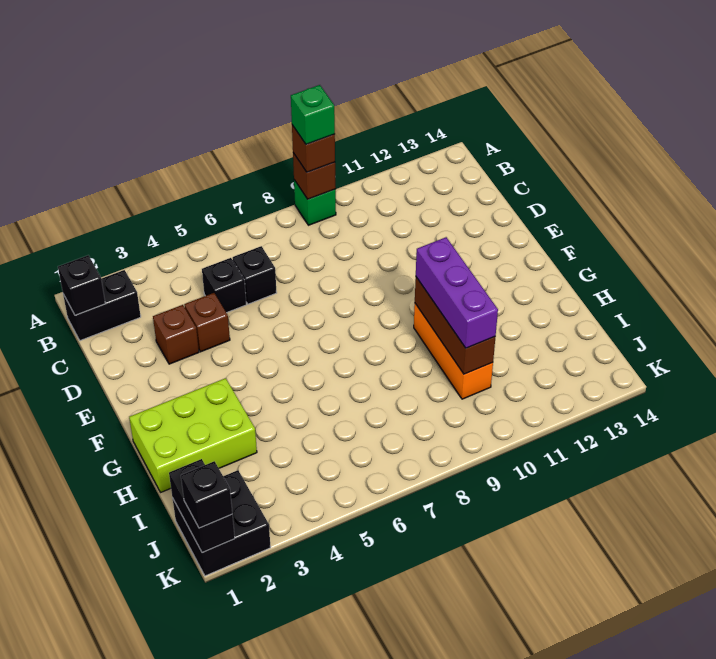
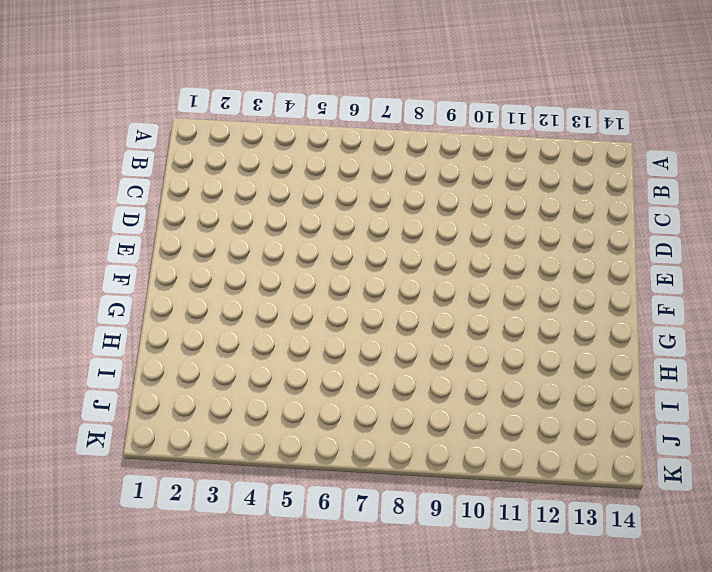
none -> green brick A9 level 1
none -> black brick B1:B2 level 1
none -> black brick C5 level 1

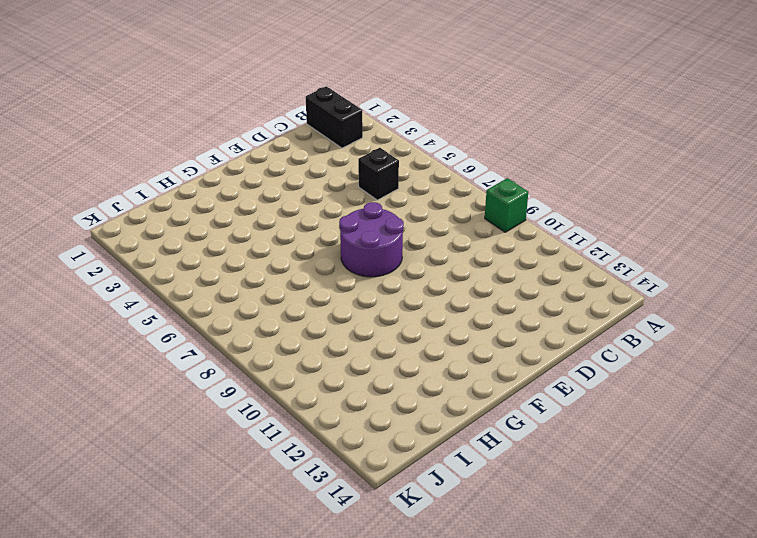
purple round brick E7:F8 level 1 -> none
none -> black brick C6 level 1
none -> brown brick D3 level 1
none -> brown brick D4 level 1

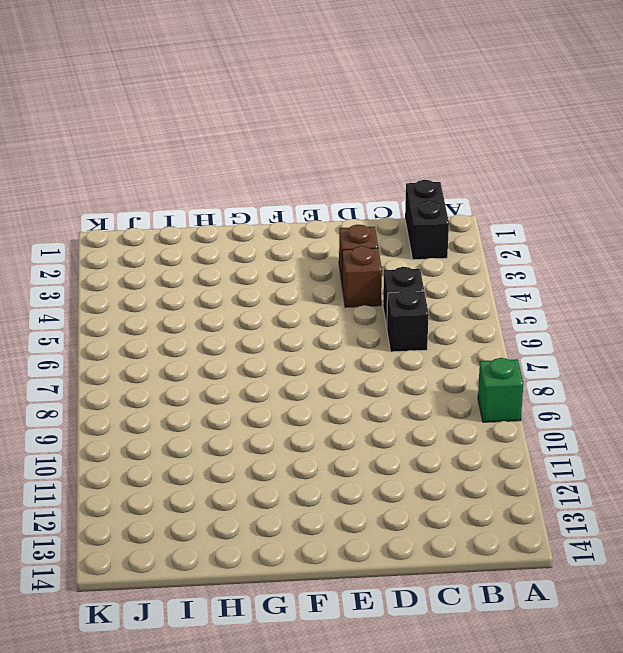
none -> lime brick G1:H3 level 1
none -> orange brick G10:I10 level 1
none -> black brick J1:K2 level 1

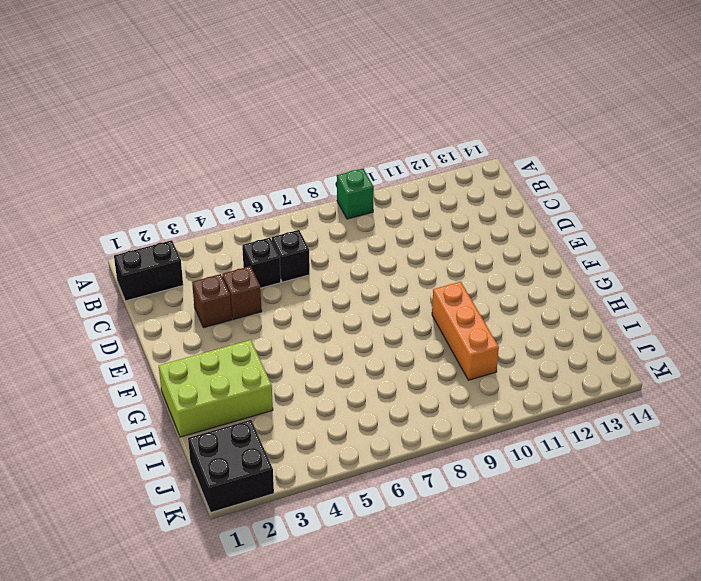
none -> brown brick A9 level 2
none -> black brick B1 level 2
none -> brown brick G10:I10 level 2

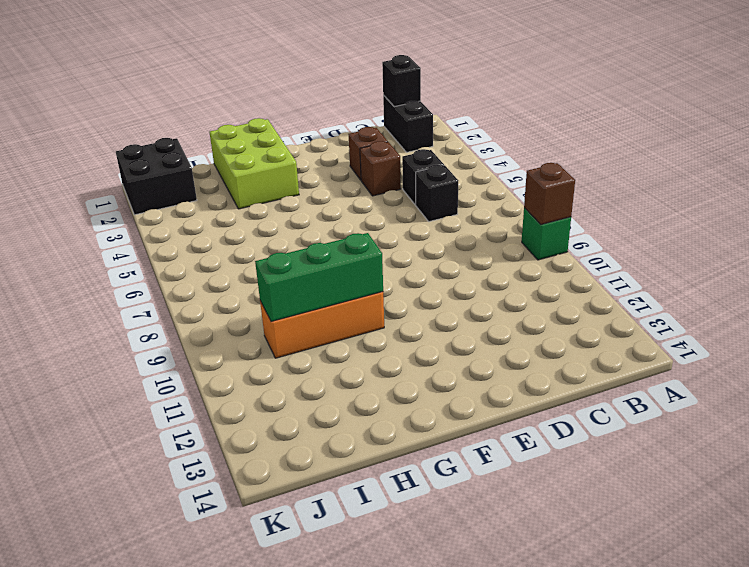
green brick G10:I10 level 2 -> brown brick G10:I10 level 2
none -> black brick J1:K1 level 2
none -> brown brick A9 level 3
none -> purple brick G10:I10 level 3

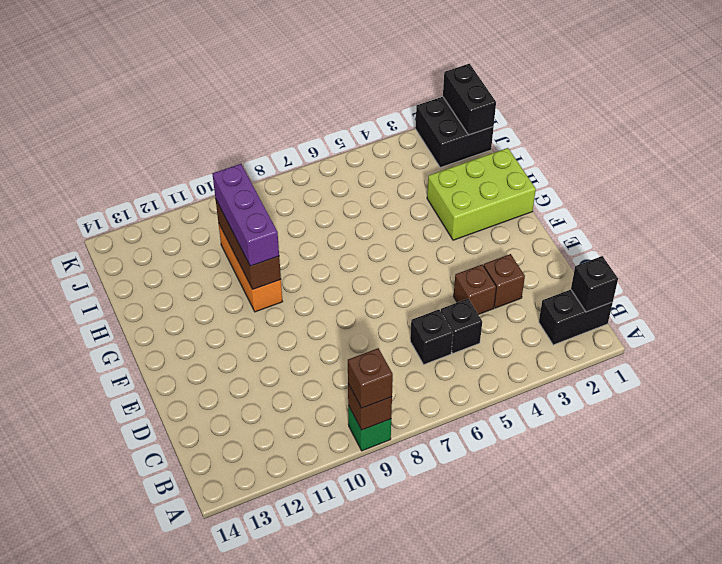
none -> black brick K1 level 3
none -> green brick A9 level 4

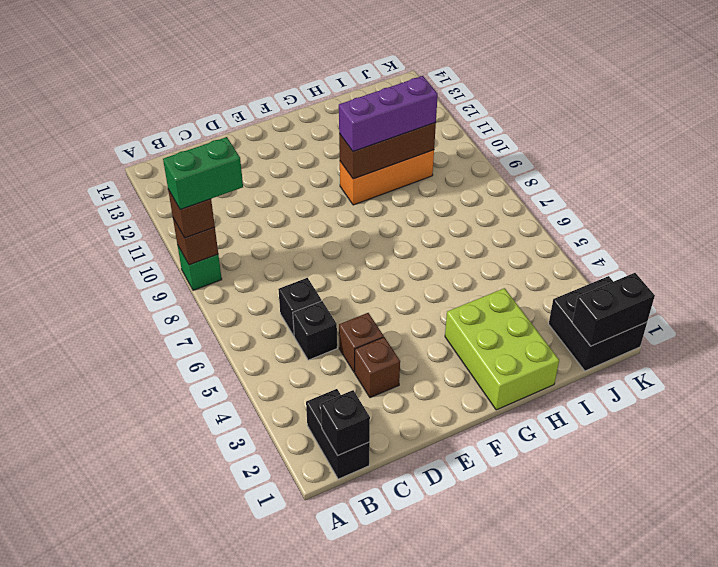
green brick A9:B9 level 4 -> green brick A9 level 4
none -> black brick K1 level 3

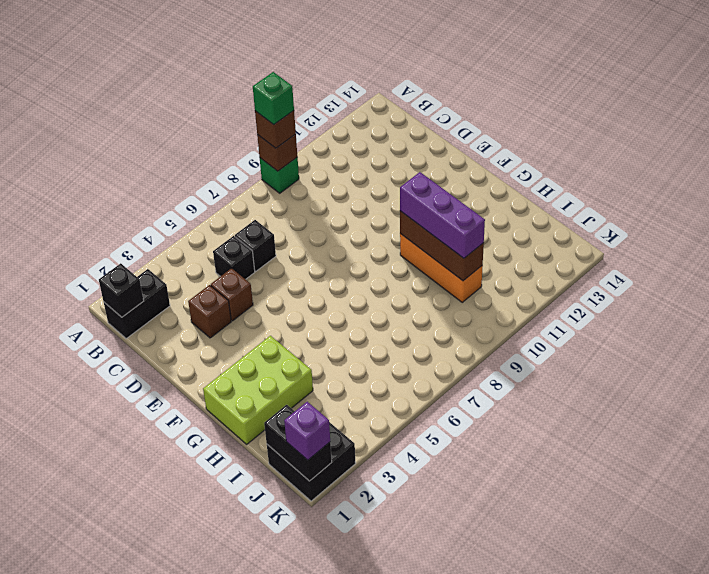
purple brick K1 level 3 -> black brick K1 level 3

